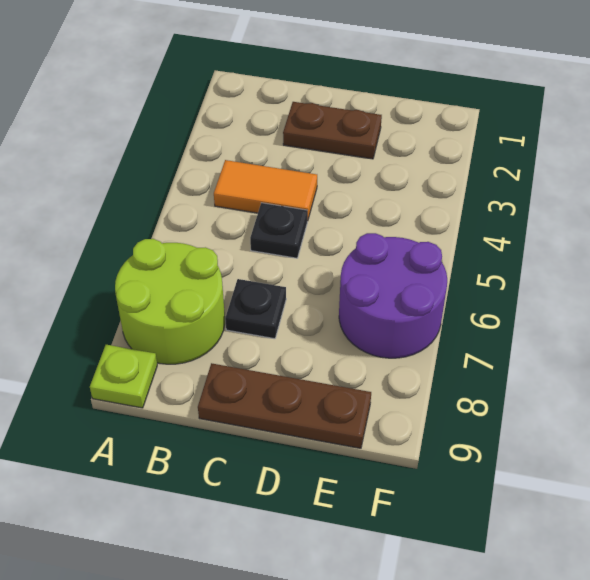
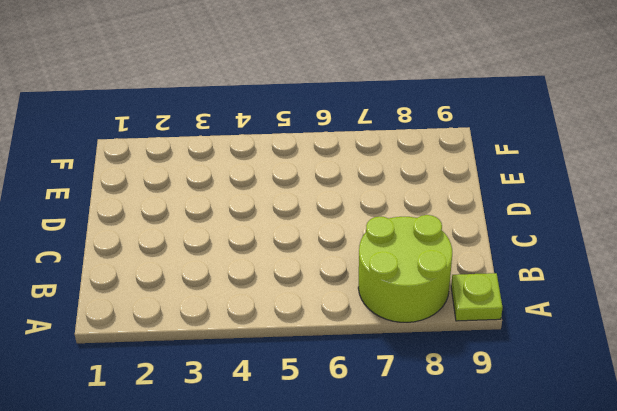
none -> orange tile B4:C4 level 1
none -> brown plate C2:D2 level 1

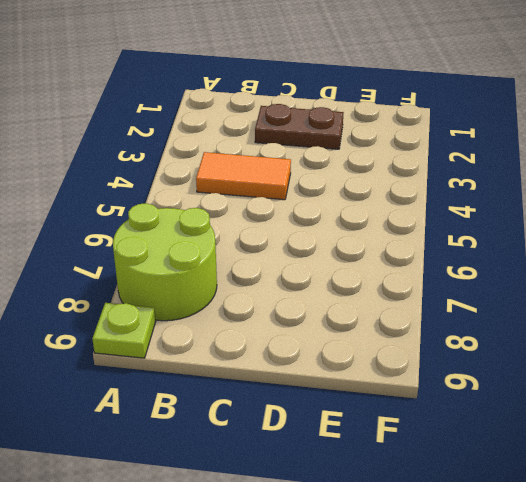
none -> black plate C5 level 1
none -> black plate C7 level 1

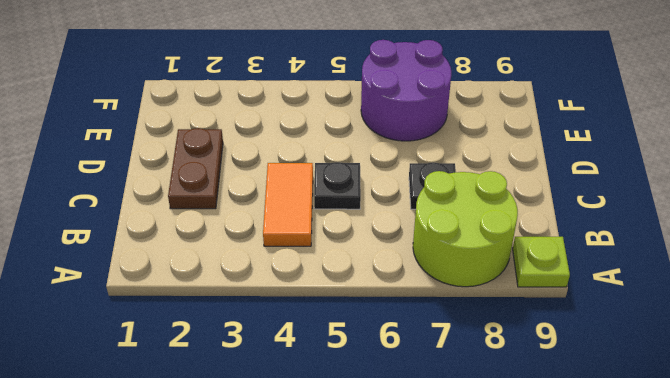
none -> brown plate C9:E9 level 1

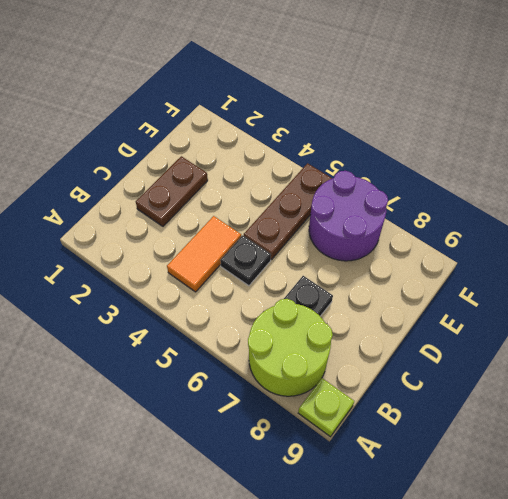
brown plate D5:F5 level 1 -> brown plate C9:E9 level 1

